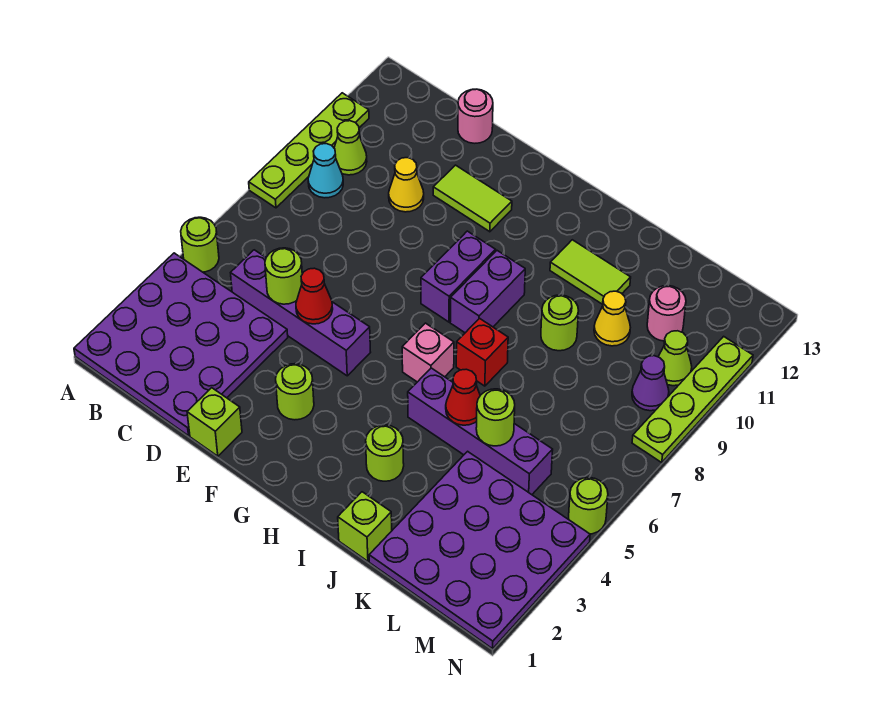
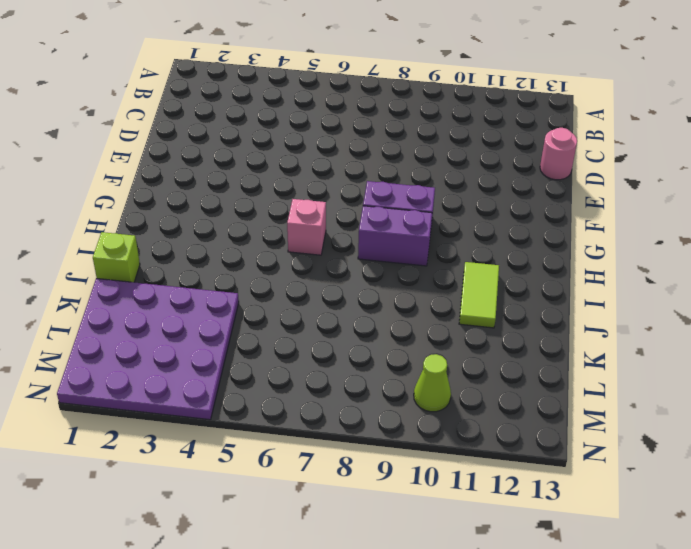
none -> purple plate A1:D4 level 1
none -> lime round brick A5 level 1
none -> lime plate A8:A11 level 1
none -> cyan cone B9 level 1

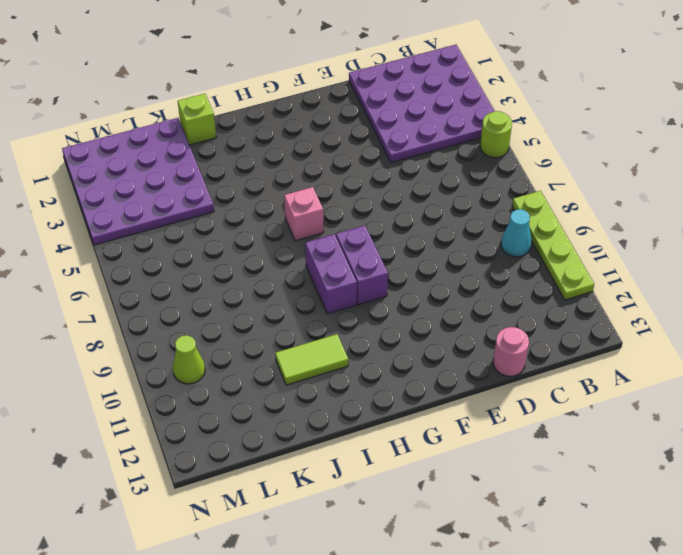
none -> lime cone B10 level 1
none -> purple brick C5:F5 level 1
none -> yellow cone D10 level 1
none -> lime brick E1 level 1

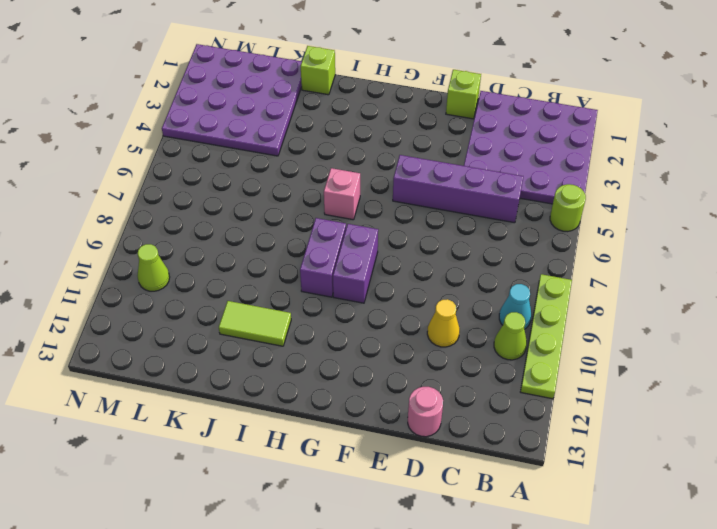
none -> lime tile E11:F11 level 1
none -> lime round brick F3 level 1
none -> lime round brick I3 level 1
none -> purple brick I5:L5 level 1

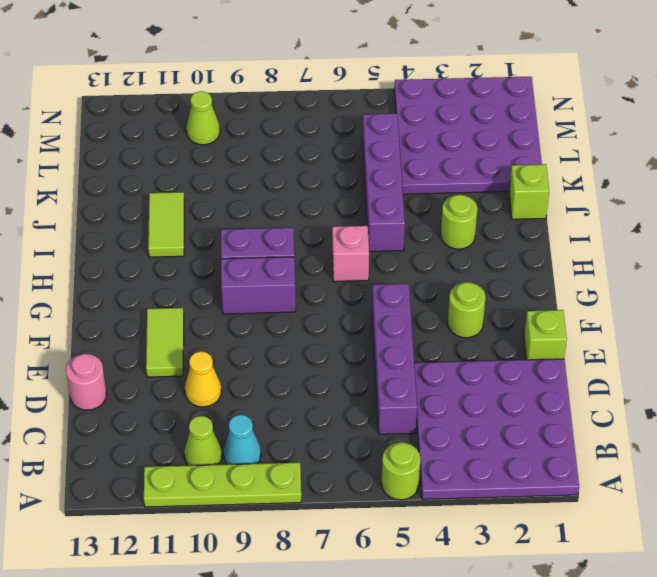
none -> red brick I7 level 1
none -> lime round brick J9 level 1
none -> yellow cone K10 level 1
none -> pink round brick L11 level 1

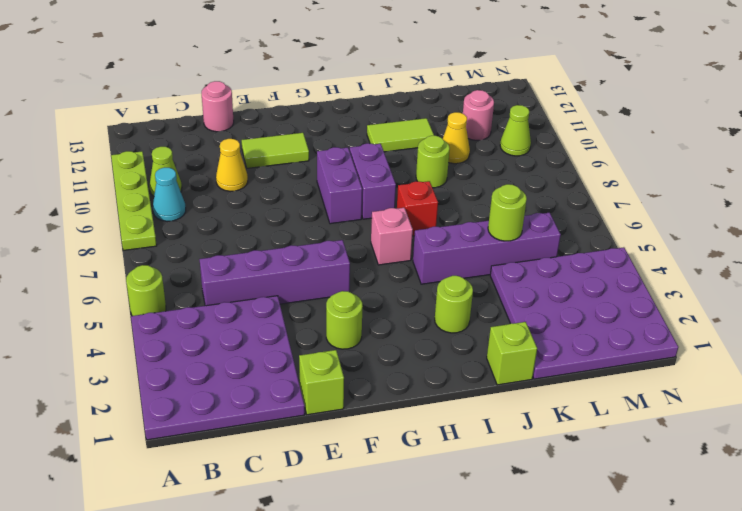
none -> purple cone M9 level 1
none -> lime round brick N5 level 1
none -> lime plate N8:N11 level 1
none -> lime round brick D5 level 2

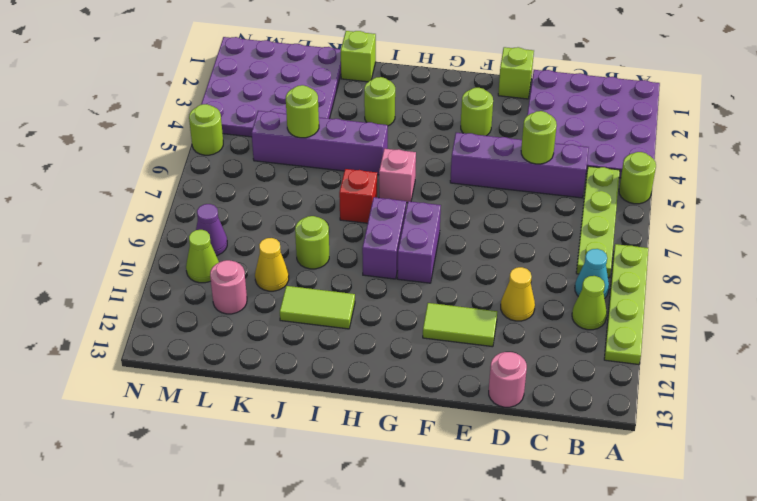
lime plate B5:B8 level 1 -> lime plate N8:N11 level 1
none -> red cone E5 level 2
none -> red cone J5 level 2

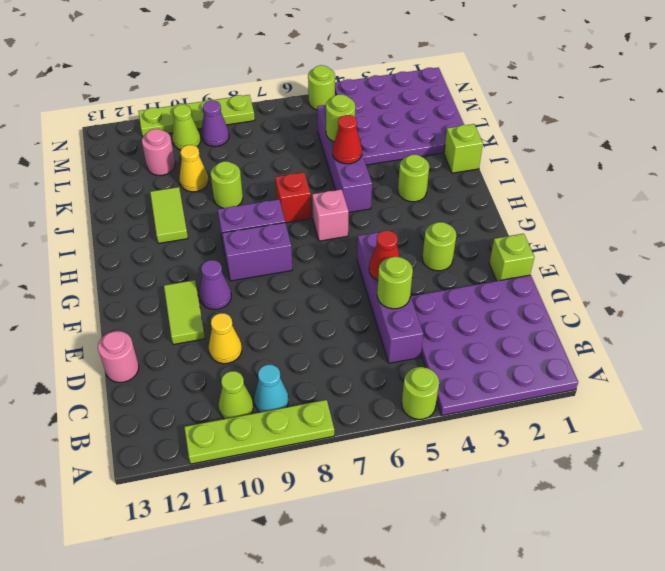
purple cone F10 level 1 -> none

